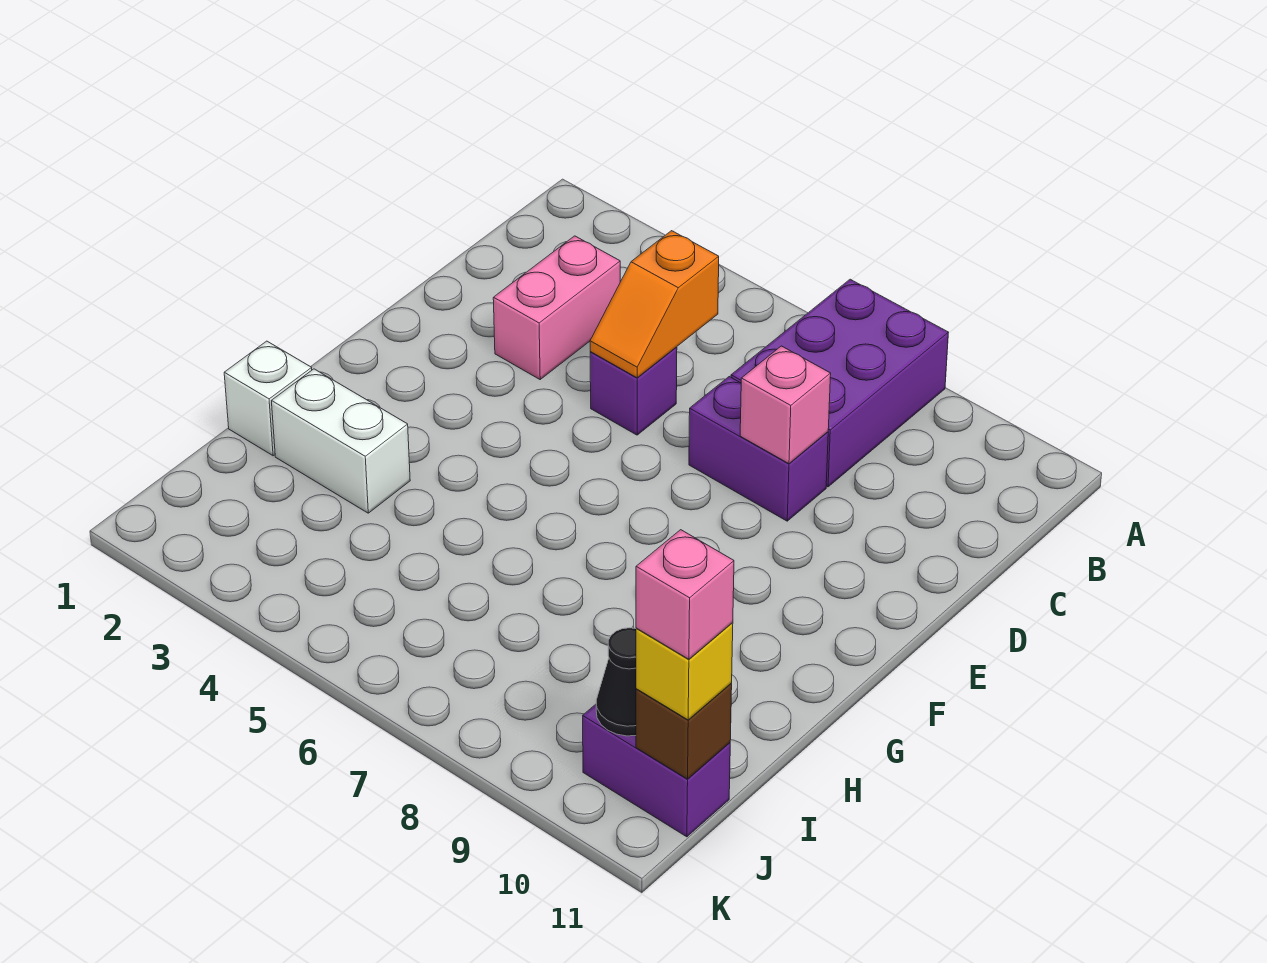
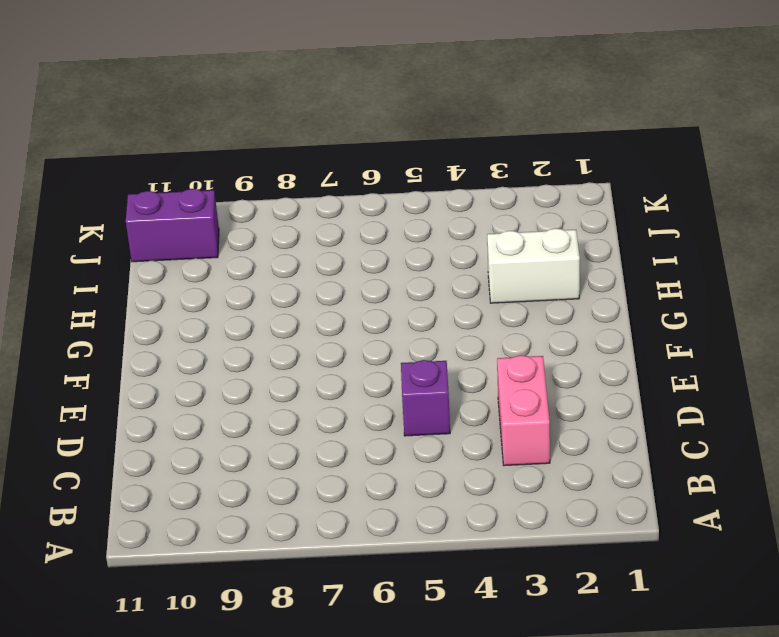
none -> purple brick A7:C8 level 1
none -> purple brick D7:D8 level 1
none -> white brick H1 level 1

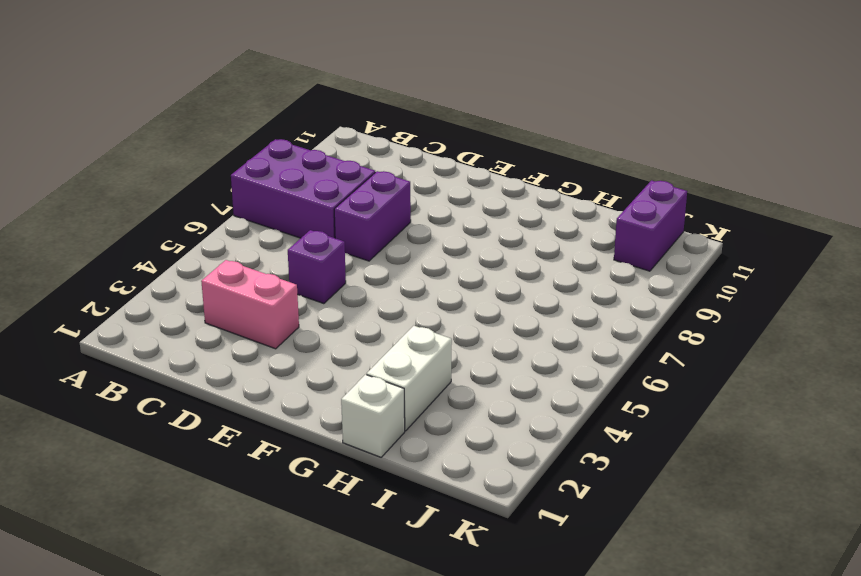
none -> orange slope C5:D5 level 2 top C
none -> pink brick D8 level 2
none -> black cone J10 level 2

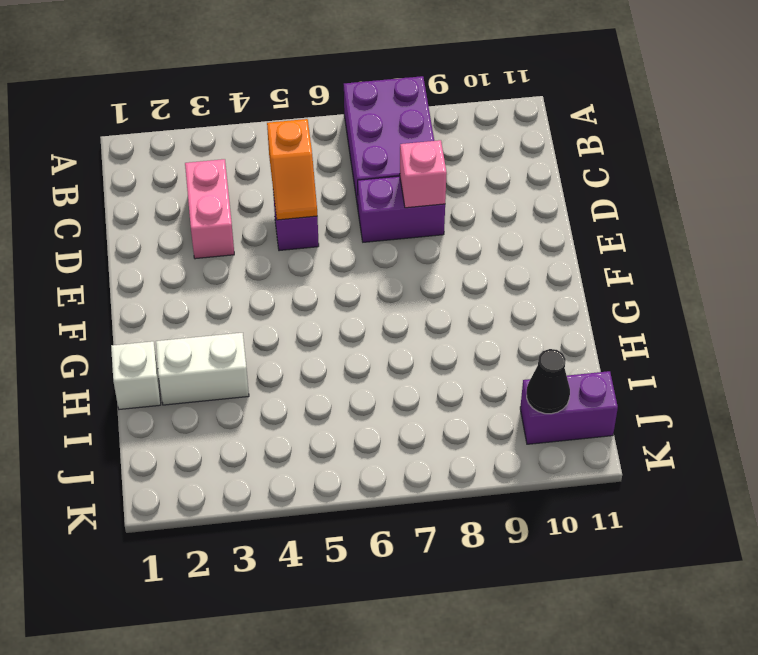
none -> brown brick J11 level 2
none -> yellow brick J11 level 3
none -> pink brick J11 level 4

